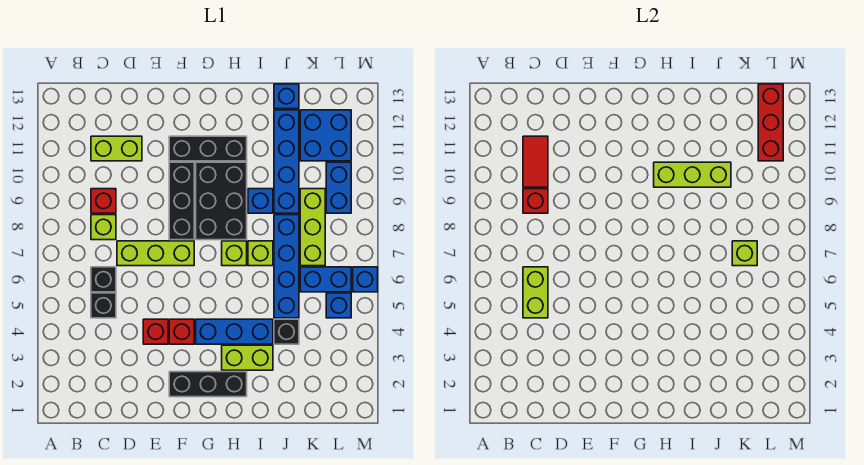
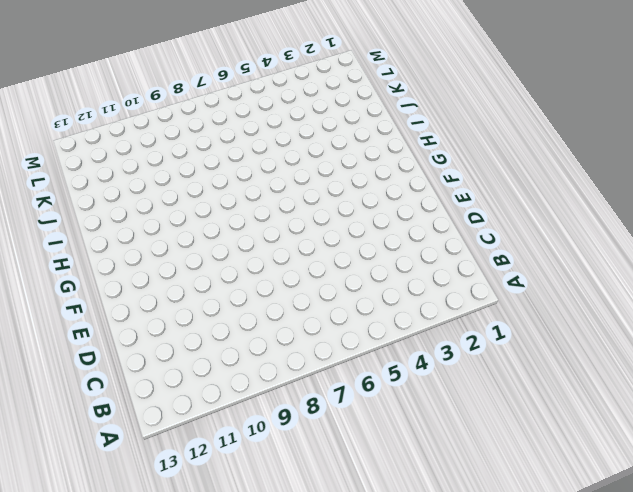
none -> black brick C5 level 1
none -> black brick C6 level 1
none -> lime brick C8 level 1
none -> red brick C9 level 1

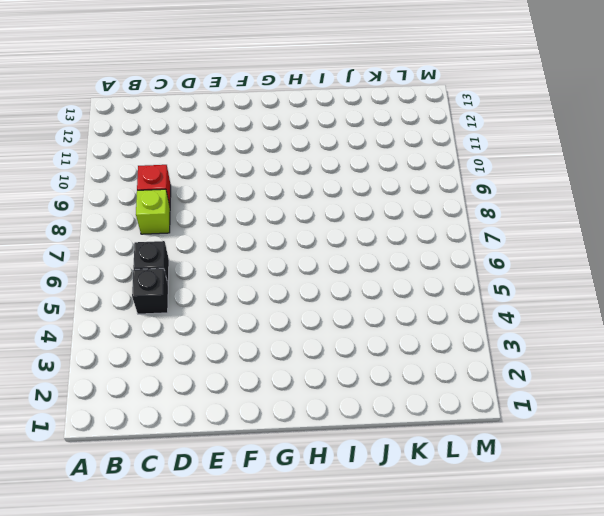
none -> lime brick C11:D11 level 1
none -> lime brick D7:F7 level 1
none -> red brick E4 level 1
none -> black brick F2:H2 level 1

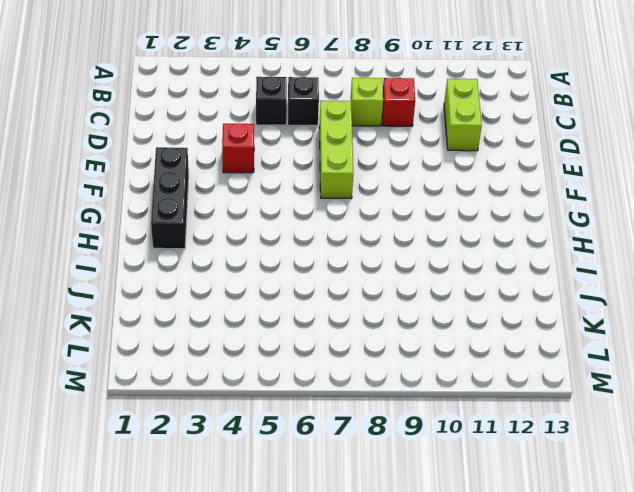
none -> red brick F4 level 1
none -> black brick F8:F10 level 1
none -> black brick F11:H11 level 1
none -> blue brick G4:I4 level 1

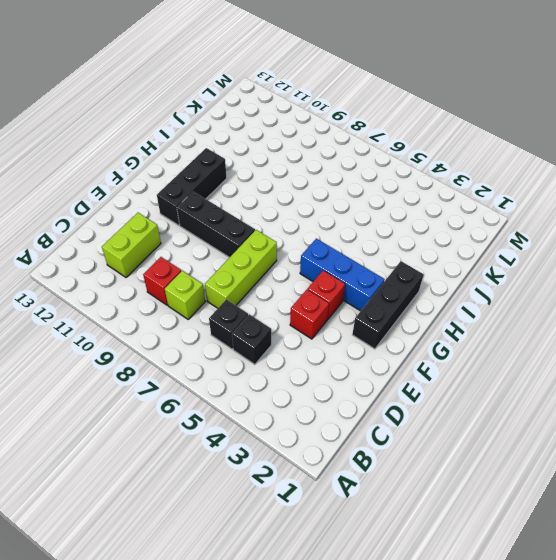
blue brick G3:G5 level 1 -> blue brick G4:I4 level 1
none -> black brick G8:H10 level 1
none -> lime brick H3:I3 level 1
none -> lime brick H7 level 1
none -> lime brick I7 level 1

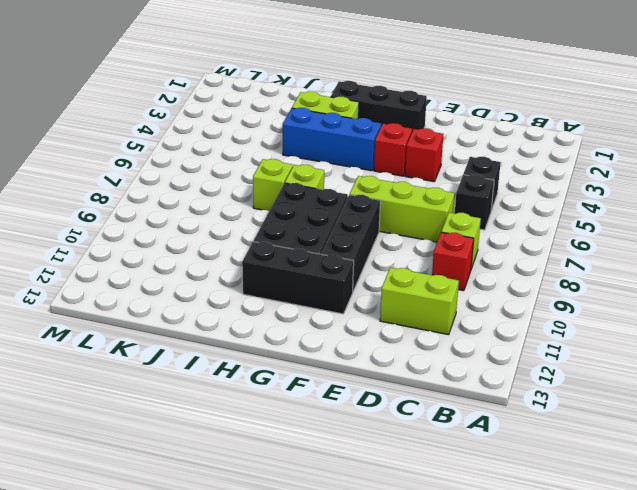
none -> blue brick I9 level 1
none -> black brick J4 level 1
none -> blue brick J5:J8 level 1
none -> blue brick J9:J12 level 1

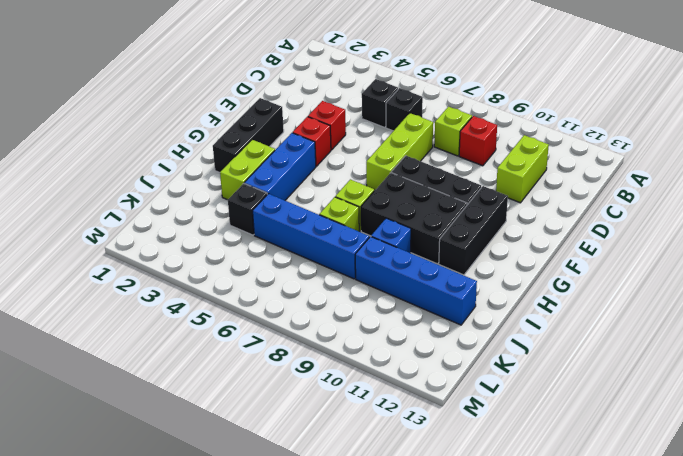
none -> blue brick J13 level 1
none -> blue brick K6:L6 level 1
none -> lime brick K7:K9 level 1
none -> blue brick K11:L12 level 1

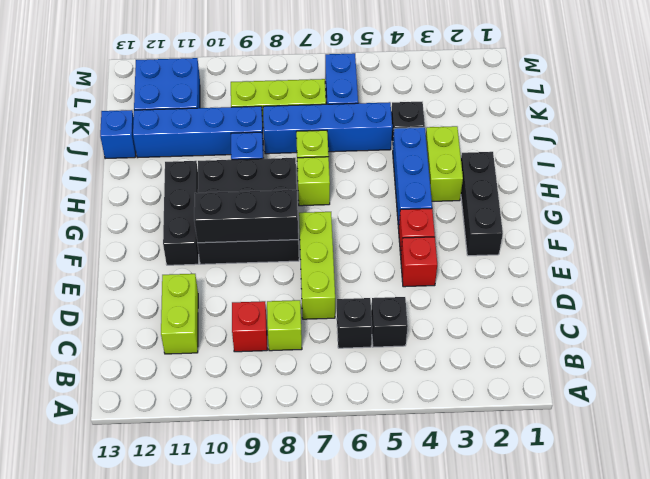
black brick F8:F10 level 2 -> none
none -> blue brick L5 level 1
none -> blue brick L9:L10 level 1
none -> blue brick M6 level 1
none -> lime brick C5:C6 level 2

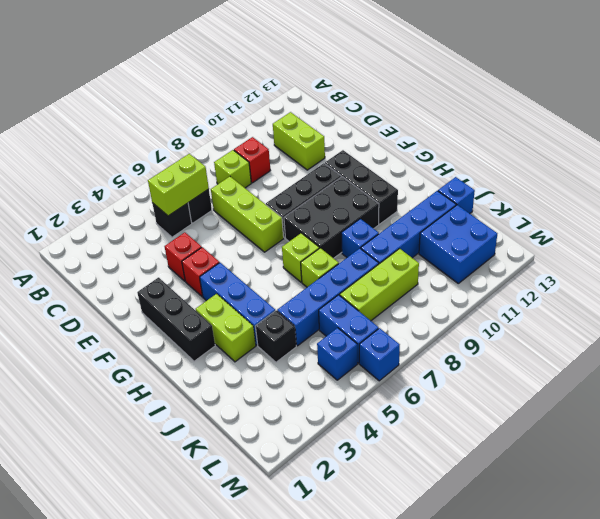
none -> blue brick L9:L10 level 1
none -> red brick C9 level 2
none -> red tile C10:C11 level 2
none -> lime brick H10:J10 level 2

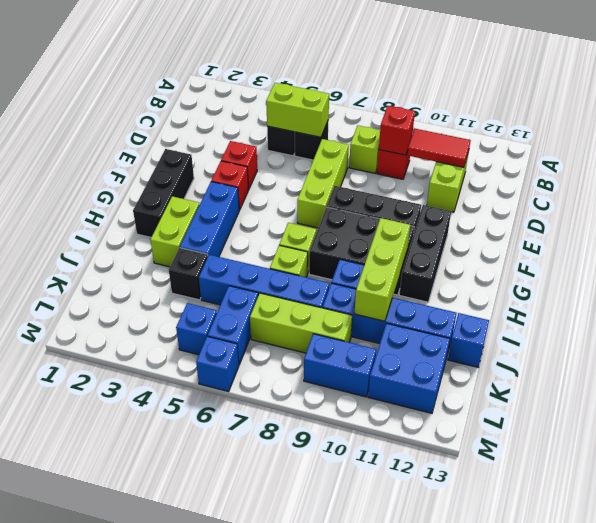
none -> lime brick K7 level 2
none -> red brick L11:L13 level 2

